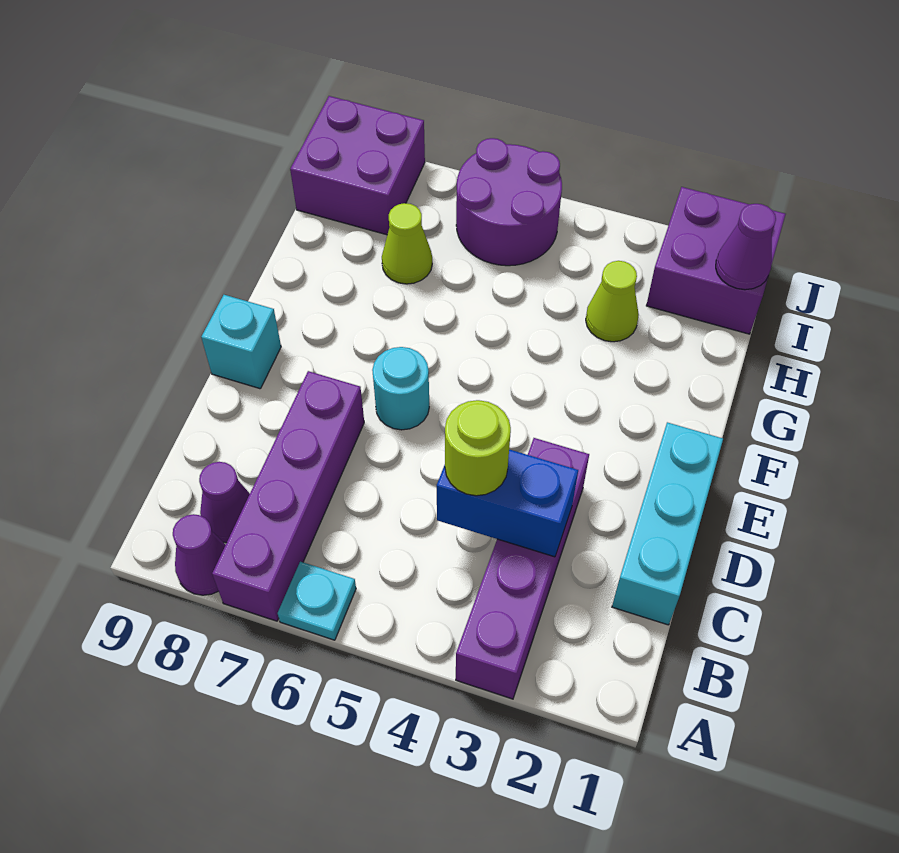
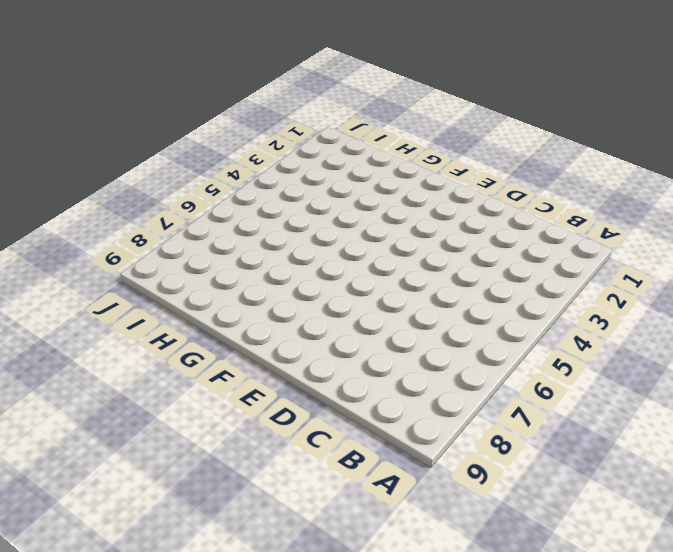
none -> purple brick A3:D3 level 1
none -> cyan plate A6 level 1
none -> purple brick A7:D7 level 1

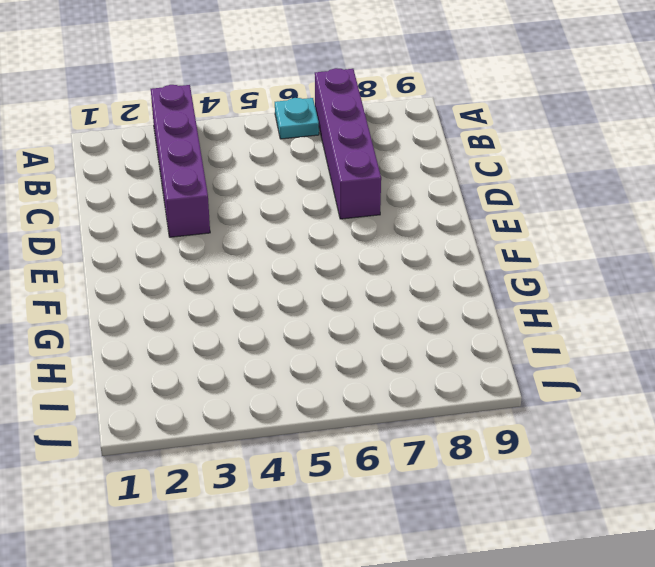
none -> purple cone A8 level 1
none -> purple cone B8 level 1
none -> cyan brick C1:E1 level 1

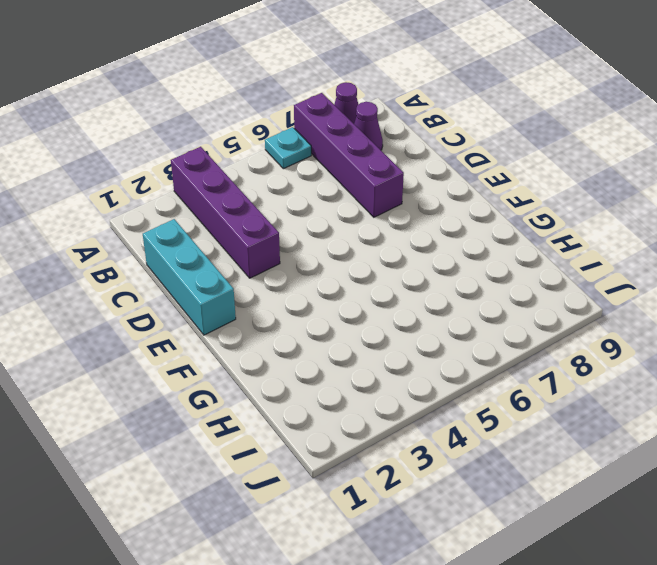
none -> cyan round brick E6 level 1
none -> cyan brick E9 level 1
none -> lime cone H3 level 1

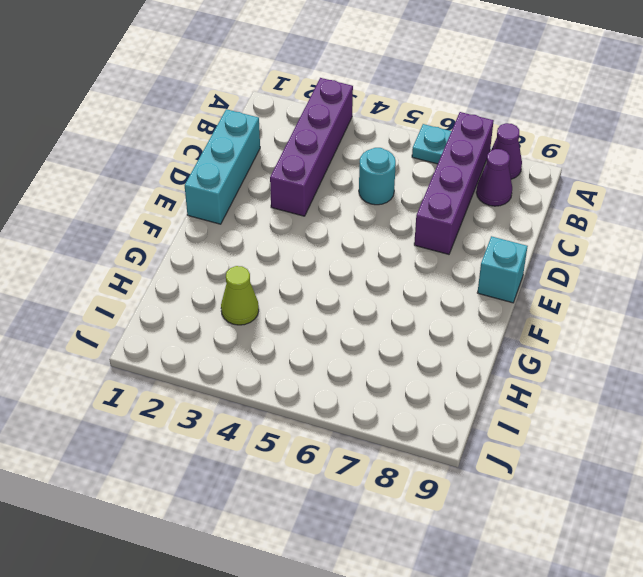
cyan round brick C5 level 1 -> cyan round brick E6 level 1
none -> lime cone H7 level 1
none -> purple brick I1:J2 level 1
none -> purple round brick I5:J6 level 1

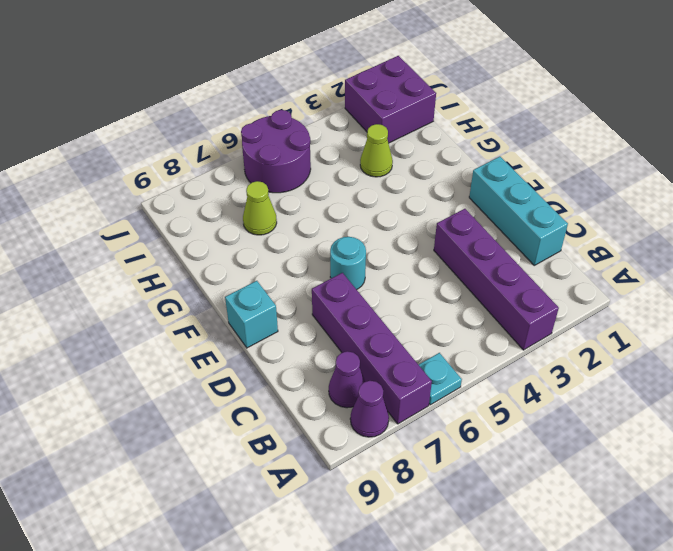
none -> purple brick I8:J9 level 1
none -> blue brick C3:C4 level 2
none -> purple cone I1 level 2

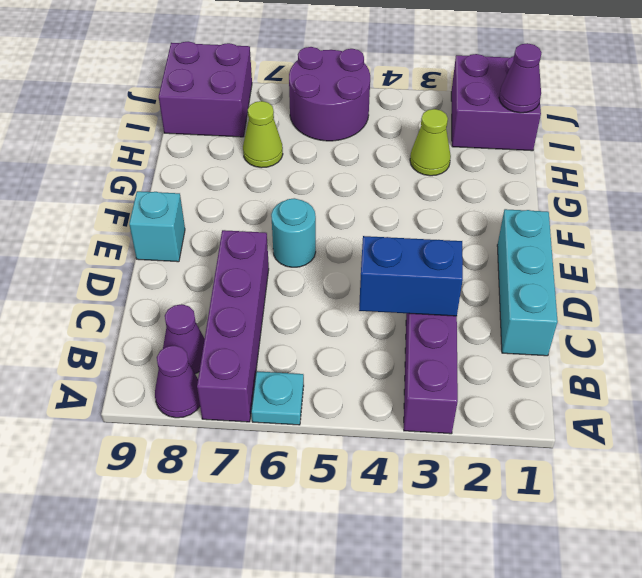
none -> lime round brick C4 level 3

